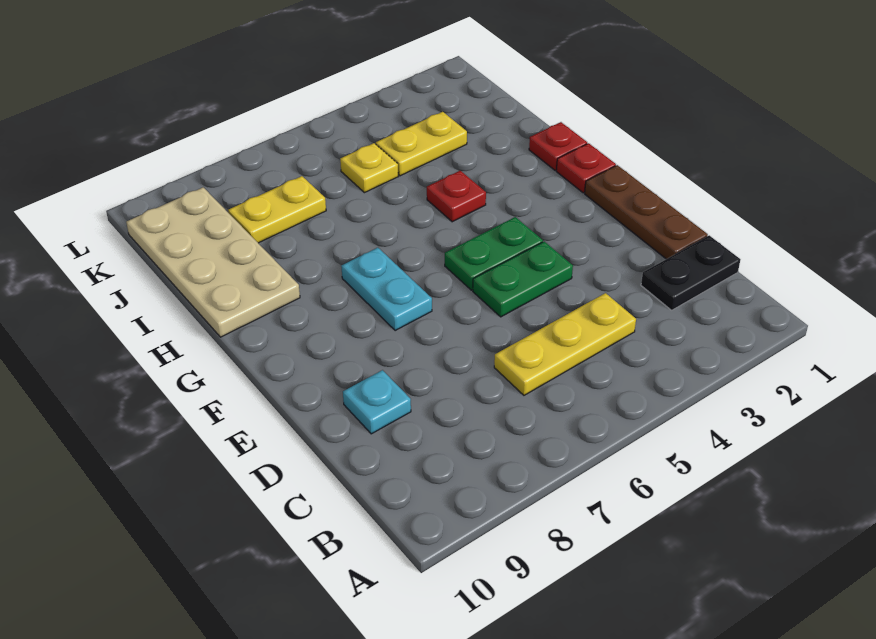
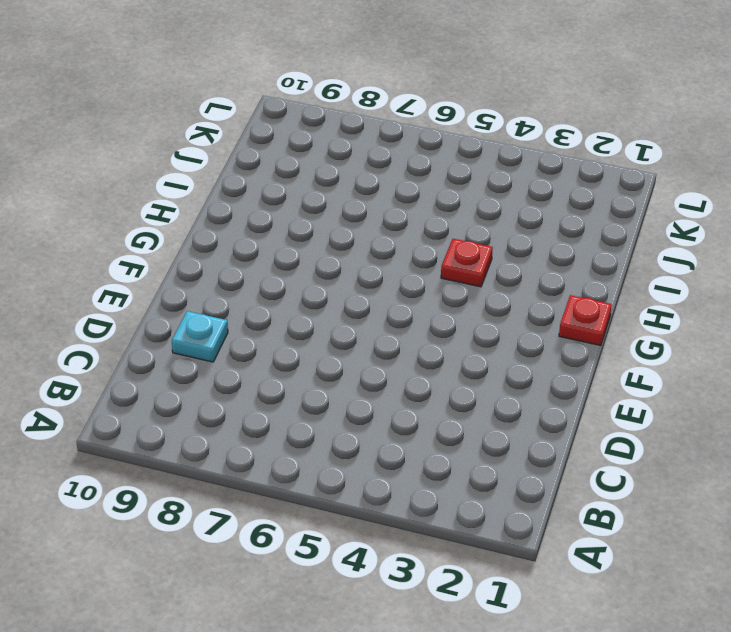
none -> black plate C1:C2 level 1
none -> yellow plate C4:C6 level 1
none -> brown plate D1:F1 level 1

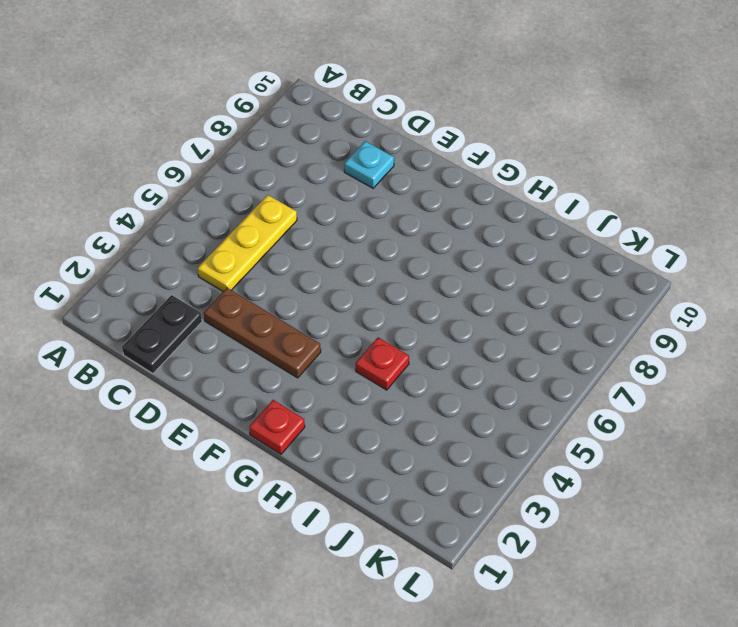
brown plate D3:F3 level 1 -> brown plate D1:F1 level 1
none -> green plate E4:E5 level 1
none -> green plate F4:F5 level 1
none -> cyan plate F7:G7 level 1

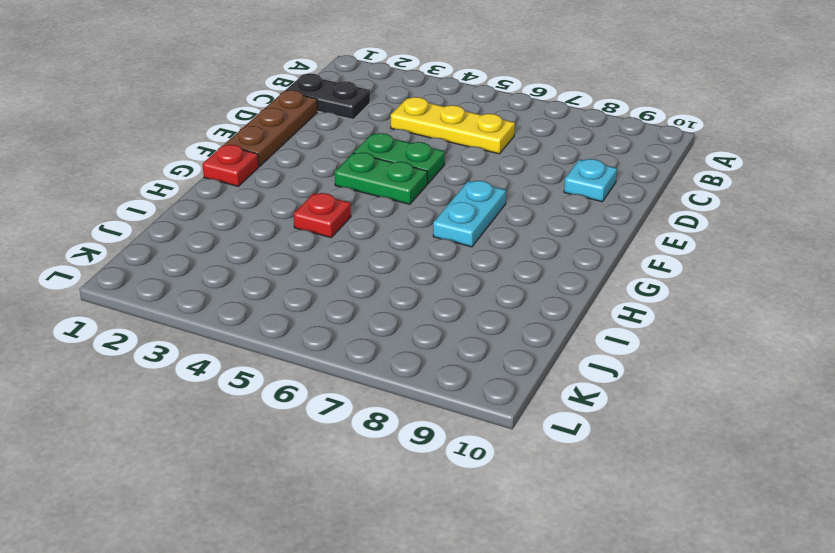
none -> red plate H1 level 1
none -> tan plate H9:K10 level 1
none -> yellow plate J3:J4 level 1

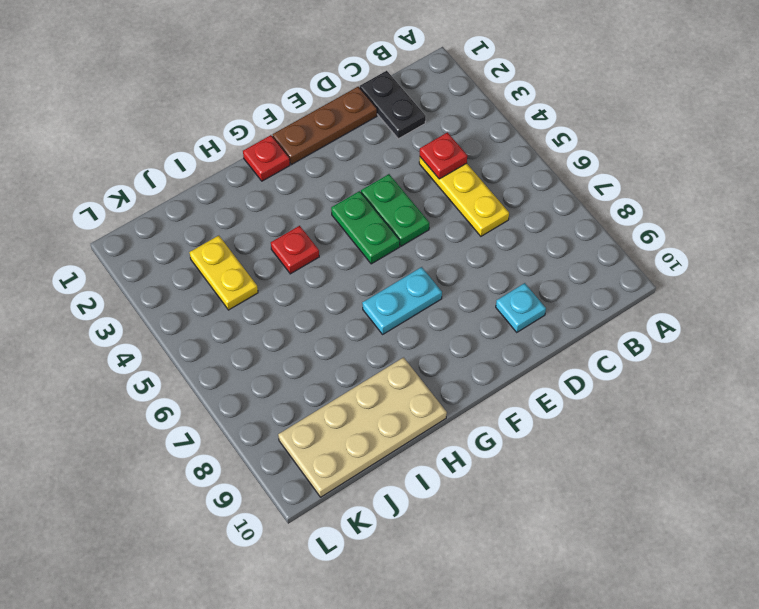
red plate C4 level 2 -> red plate H1 level 1
none -> yellow plate J5 level 1
none -> yellow plate J7:J8 level 1

